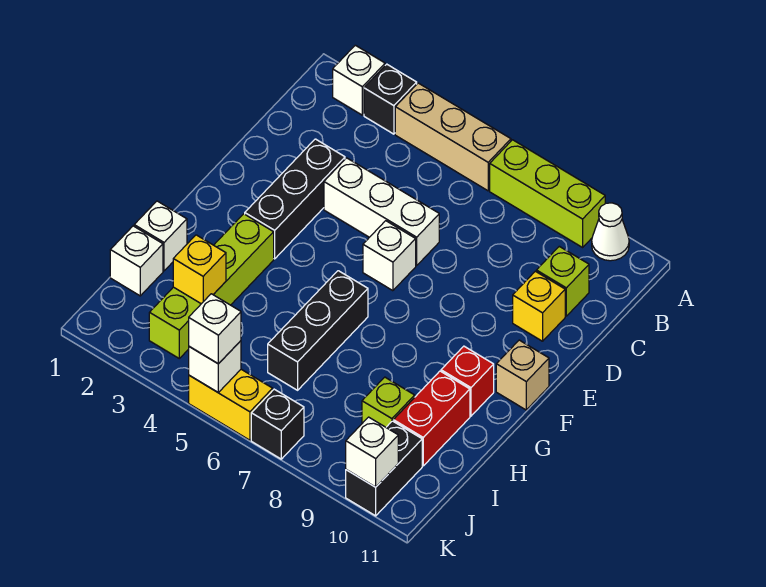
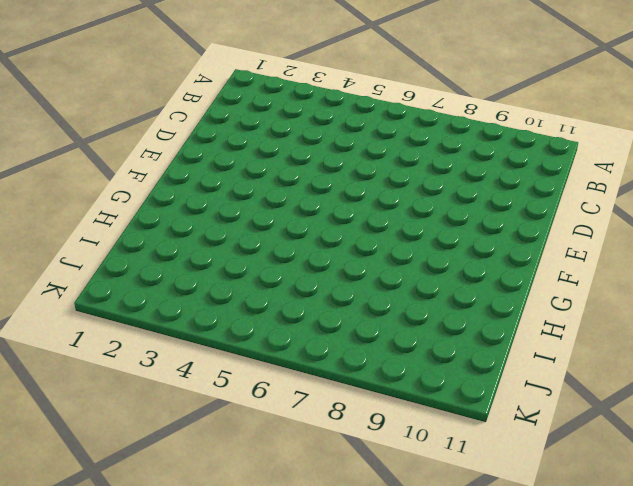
none -> white brick A2 level 1
none -> black brick A3 level 1
none -> tan brick A4:A6 level 1

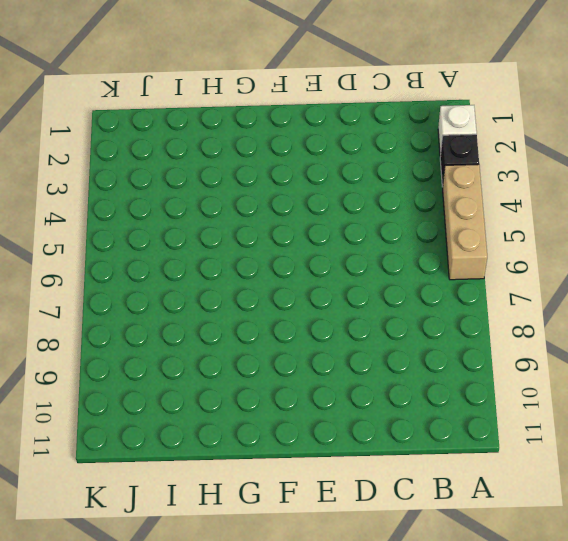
none -> lime brick A7:A9 level 1
none -> white cone A10 level 1
none -> lime brick C10 level 1

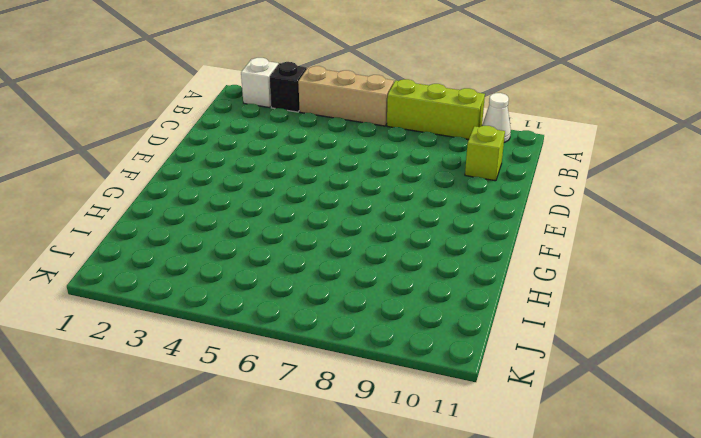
none -> black brick D3:F3 level 1
none -> white brick D4:D6 level 1
none -> yellow brick D10 level 1

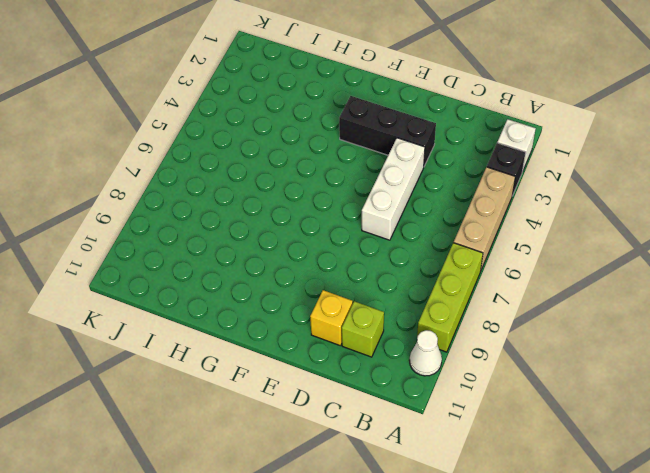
none -> white brick E6 level 1
none -> tan brick F11 level 1
none -> lime brick G3:J3 level 1

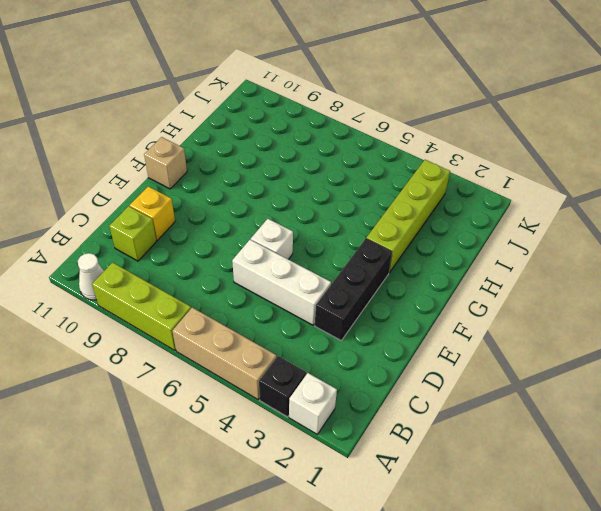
none -> black brick G6:I6 level 1
none -> red brick G10 level 1
none -> white brick H1 level 1

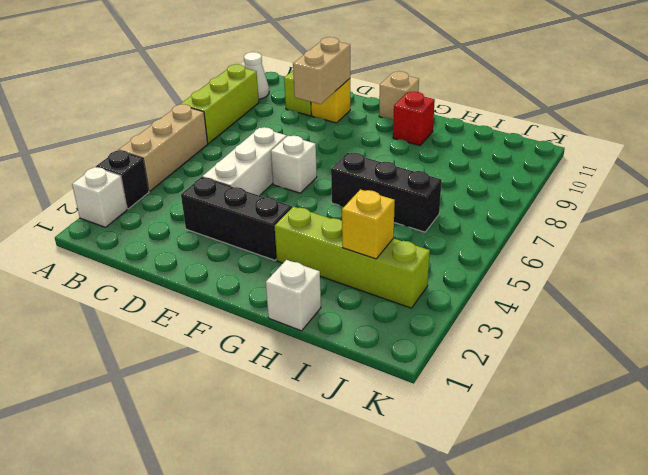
tan brick D9:D10 level 2 -> none
none -> red brick H10:I10 level 1
none -> white brick I1 level 1
none -> lime brick I9 level 1

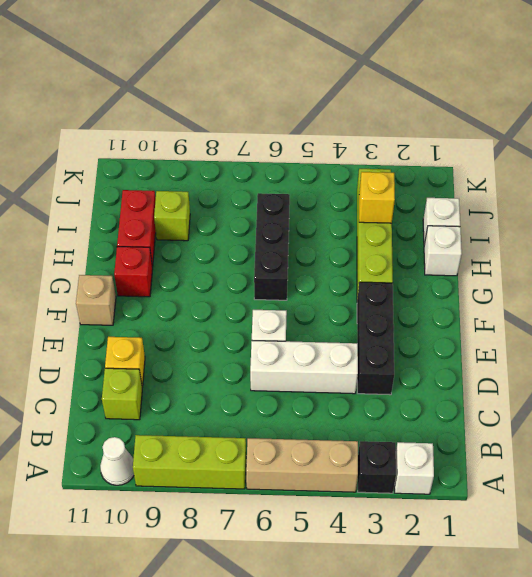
none -> black brick J10:K10 level 1
none -> yellow brick K5:K6 level 1
none -> black brick K7 level 1

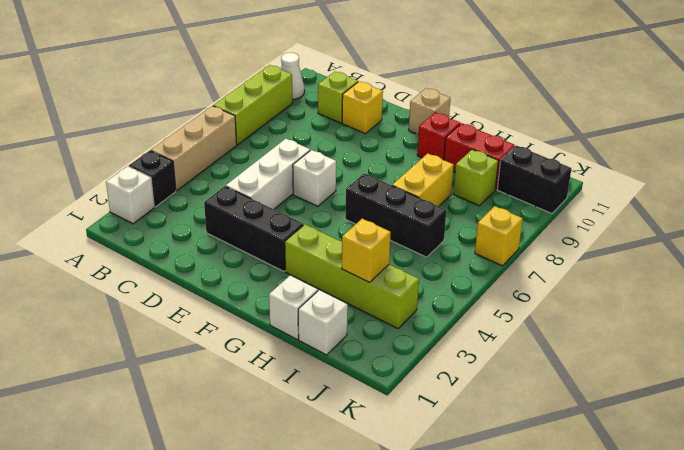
yellow brick H7:H8 level 1 -> yellow brick K5:K6 level 1
yellow brick K7 level 1 -> black brick K7 level 1
none -> white brick K5 level 2
none -> white brick K10 level 2
none -> white brick K5 level 3

